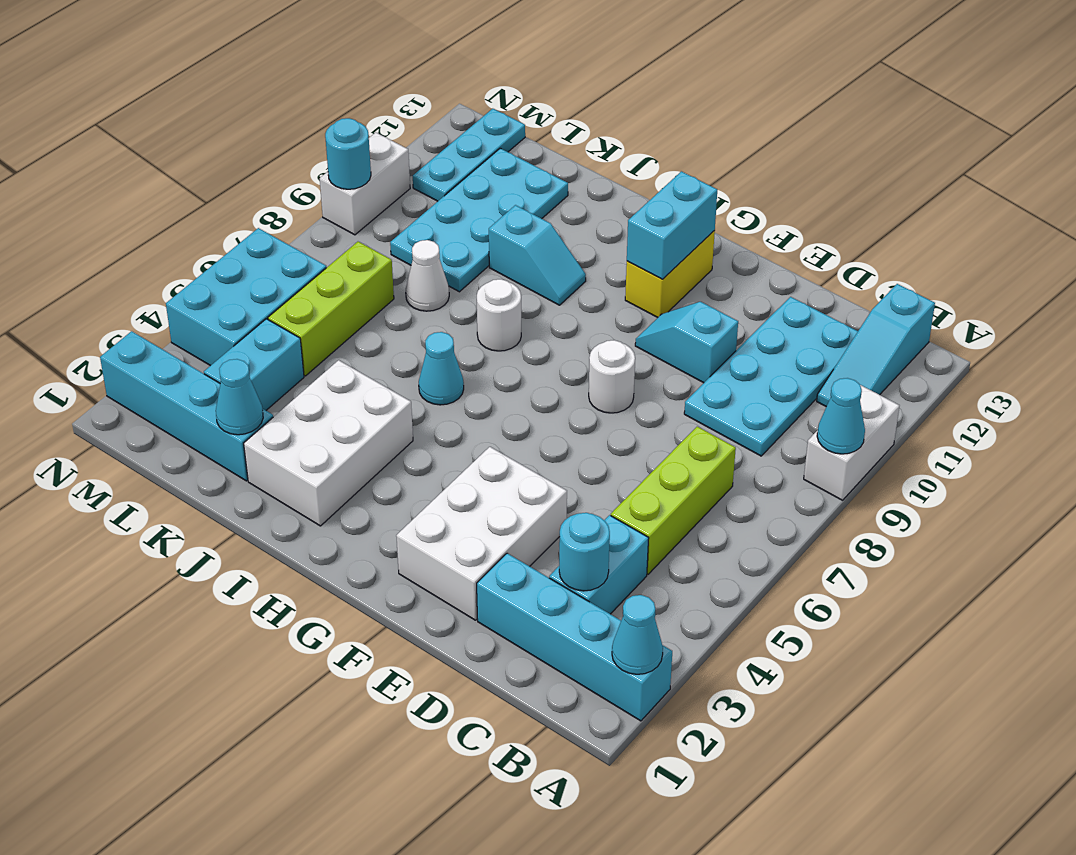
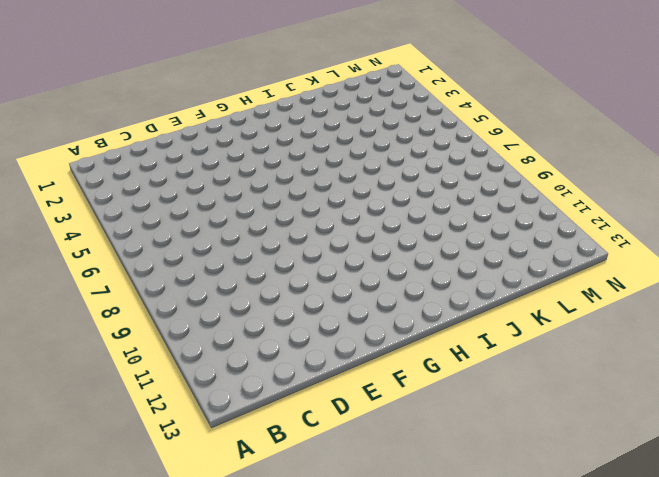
none -> cyan brick A2:D2 level 1
none -> white brick A9:A10 level 1
none -> cyan slope B11:B13 level 1 top 13

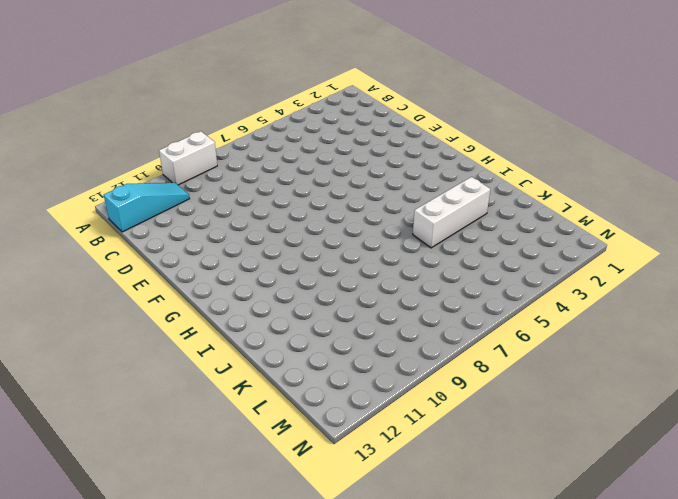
white brick J3:J5 level 1 -> white brick I2:J4 level 1
none -> cyan brick A2:D2 level 1
none -> cyan brick C3:C4 level 1
none -> lime brick C5:C7 level 1

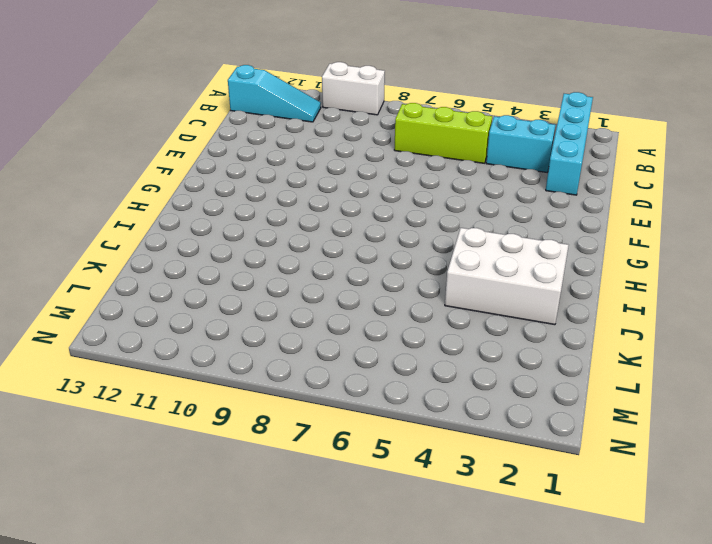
none -> cyan plate C9:D12 level 1
none -> white brick E2:F4 level 1
none -> cyan slope E10:F10 level 1 top E

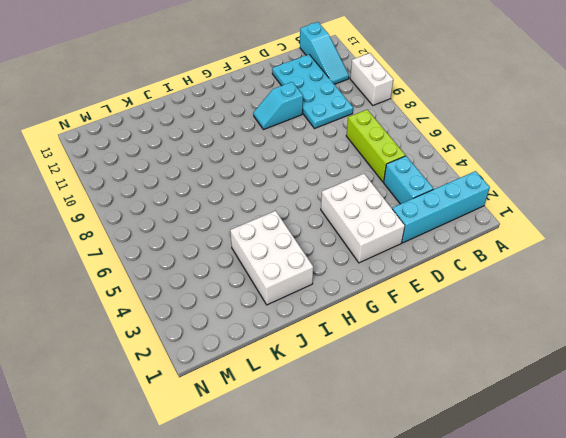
none -> white round brick F8 level 1
none -> yellow brick G11:G12 level 1
none -> cyan cone I6 level 1

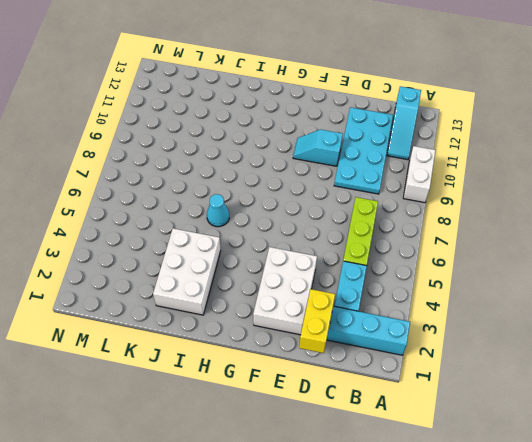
yellow brick D1:D2 level 2 -> yellow brick G11:G12 level 1
none -> white round brick F8 level 1
none -> white round brick I8 level 1
none -> cyan slope I10:J10 level 1 top J

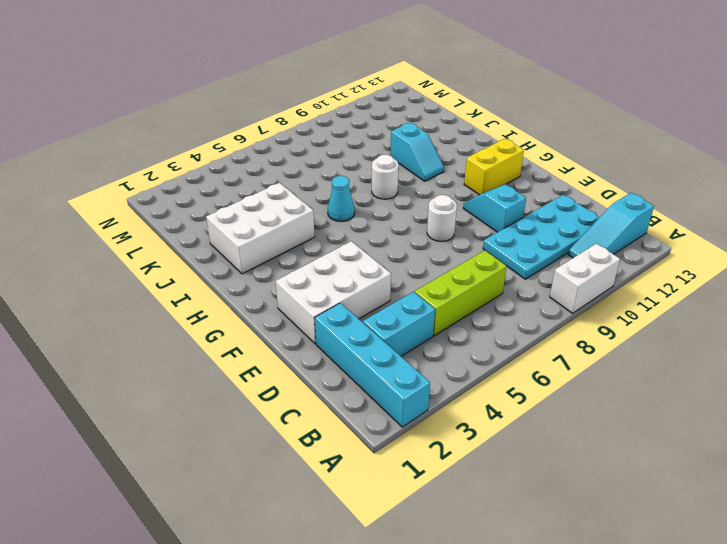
none -> cyan brick K2:N2 level 1
none -> white cone K8 level 1
none -> cyan plate K9:L12 level 1

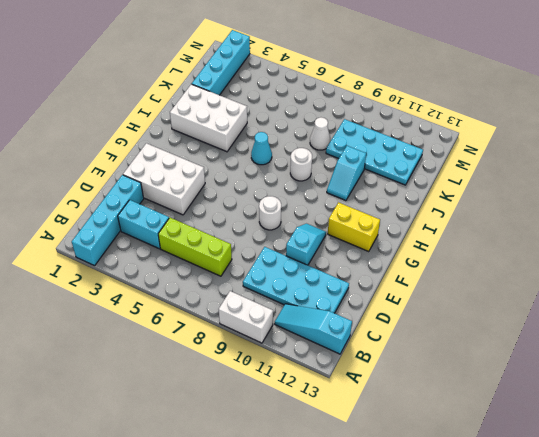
none -> cyan brick L3:L4 level 1
none -> lime brick L5:L7 level 1
none -> cyan brick M4:N6 level 1

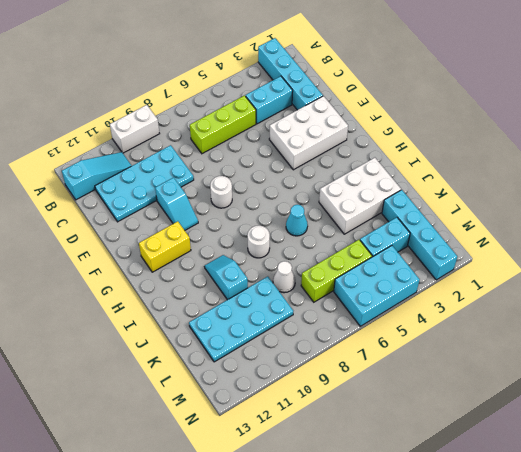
none -> cyan plate M11:M13 level 1
none -> white brick N9:N10 level 1
none -> cyan cone A2 level 2

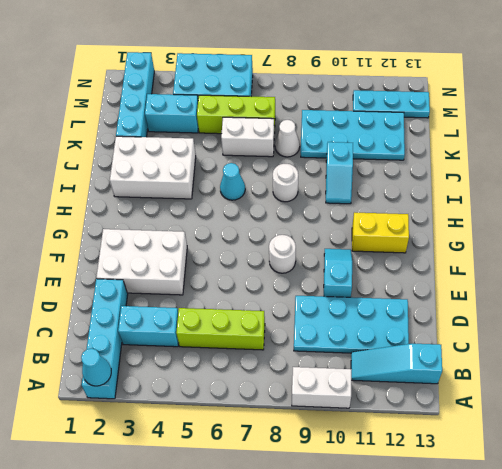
white brick K6:K7 level 1 -> white brick N9:N10 level 1
none -> cyan cone A9 level 2
none -> cyan round brick C3 level 2
none -> cyan brick G11:G12 level 2

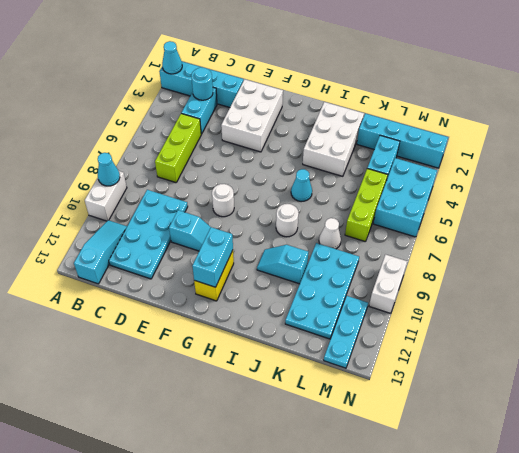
none -> cyan cone K2 level 2
none -> cyan round brick N9 level 2

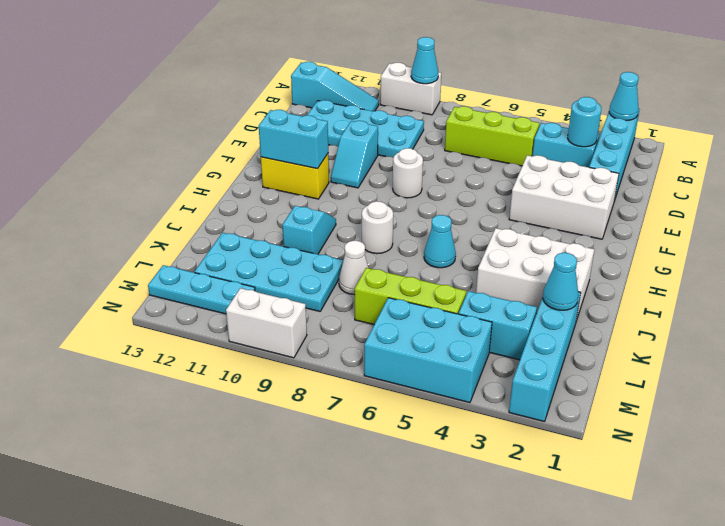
none -> cyan round brick N9 level 2

